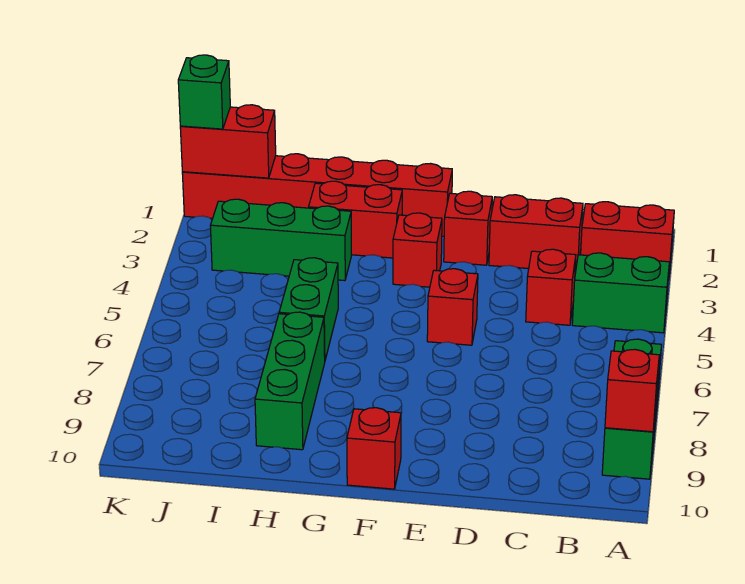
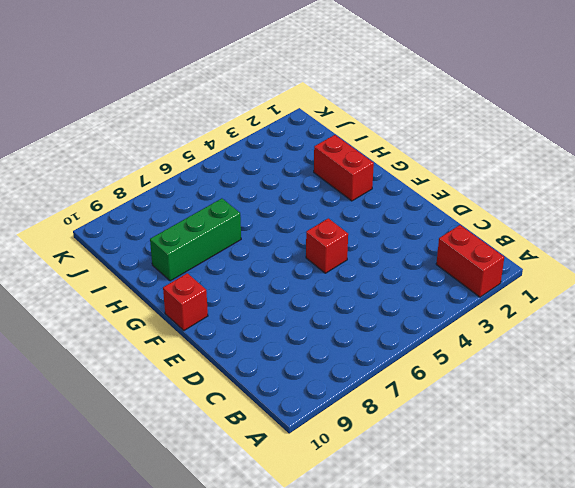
none -> green brick A4:B4 level 1
none -> green brick A7:A9 level 1
none -> red brick C2:D2 level 1

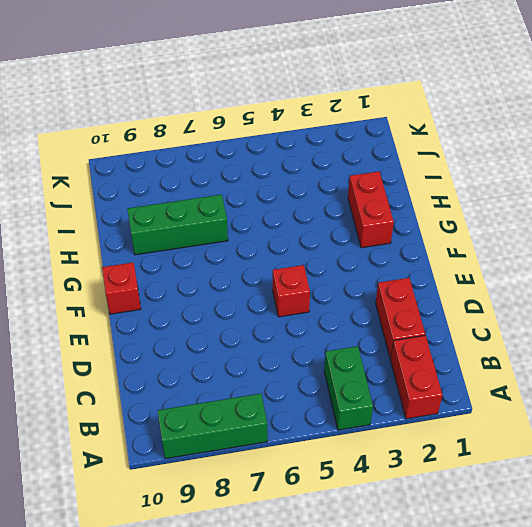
none -> red brick C4 level 1
none -> red brick E2 level 1
none -> red brick F1:K1 level 1

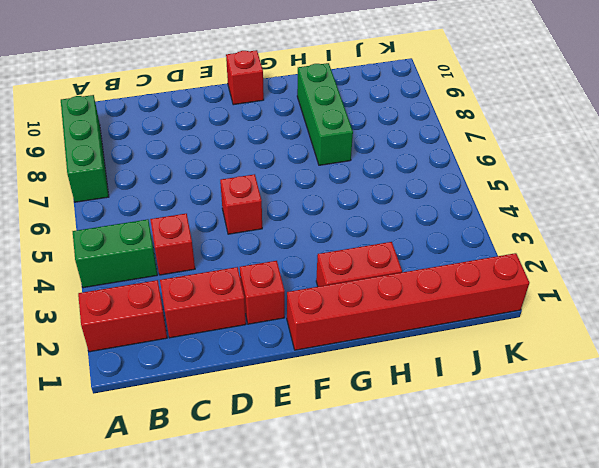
none -> red brick F3 level 1
none -> green brick H3:J3 level 1
none -> green brick H5:H6 level 1

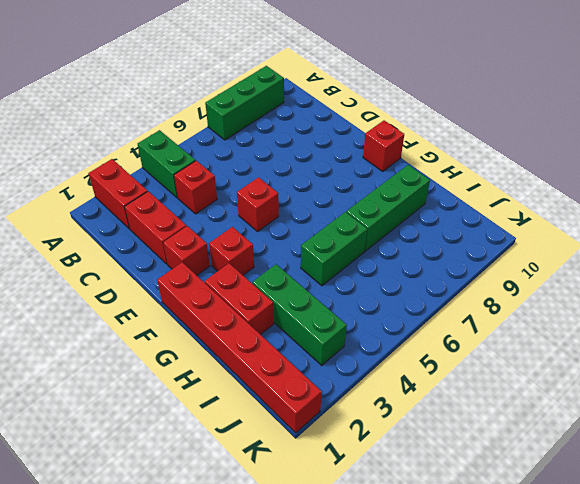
none -> red brick A9 level 2
none -> red brick J1:K1 level 2
none -> green brick K1 level 3

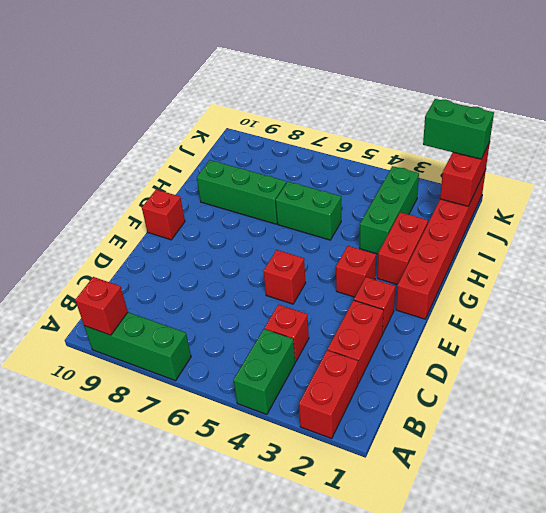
green brick K1:K2 level 3 -> green brick K1 level 3

